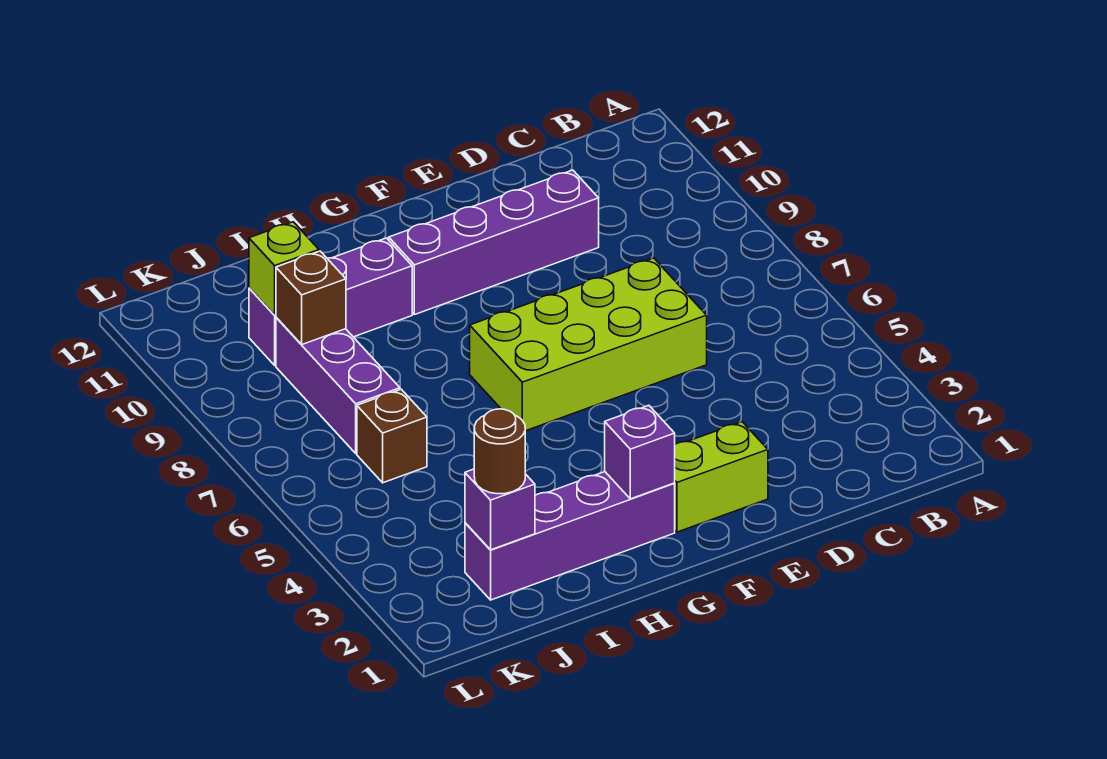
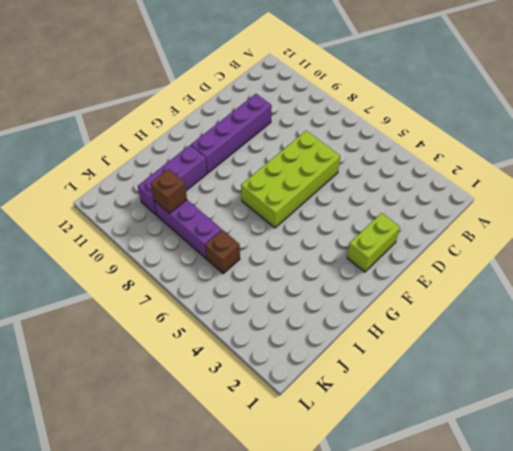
none -> purple brick G2:J2 level 1
none -> purple brick G2 level 2
none -> purple brick J2 level 2

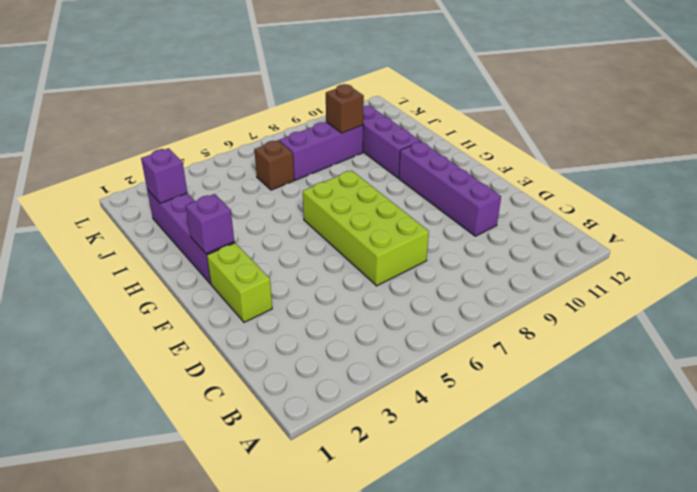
none -> lime brick J10 level 2
none -> brown round brick J2 level 3

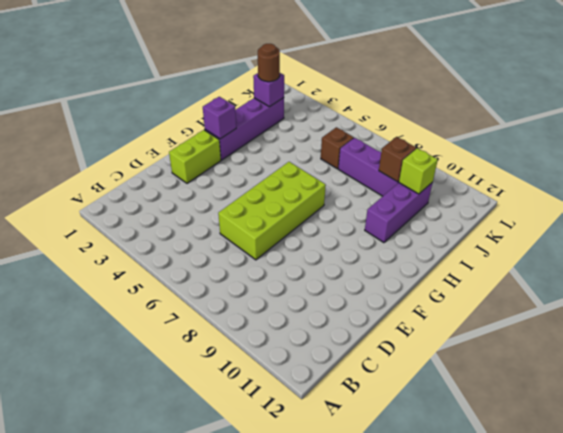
none -> purple brick D10:G10 level 1

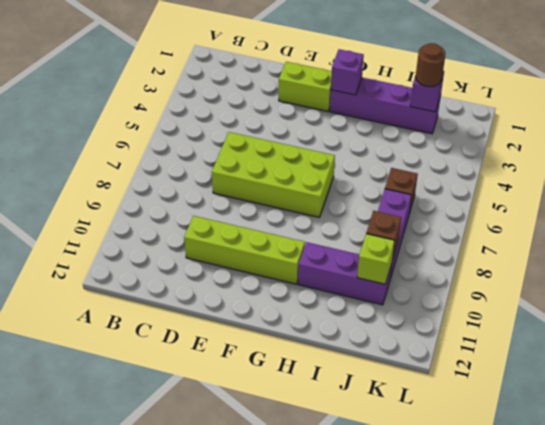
lime brick D10:G10 level 1 -> purple brick D10:G10 level 1

